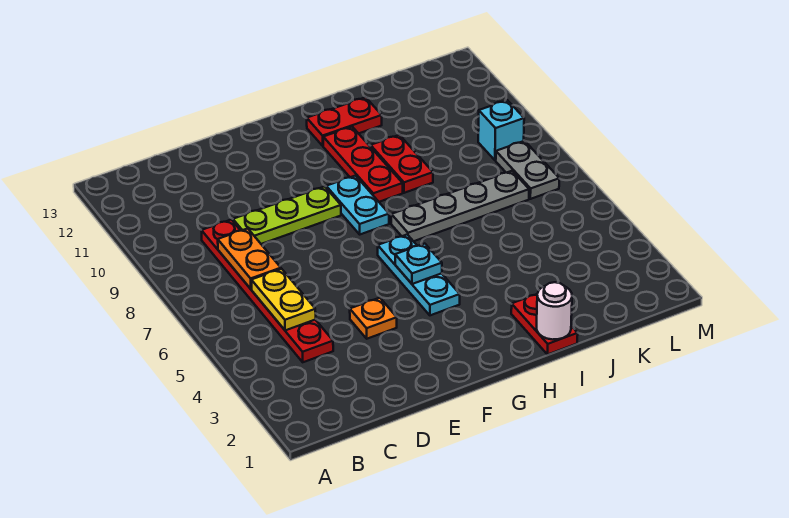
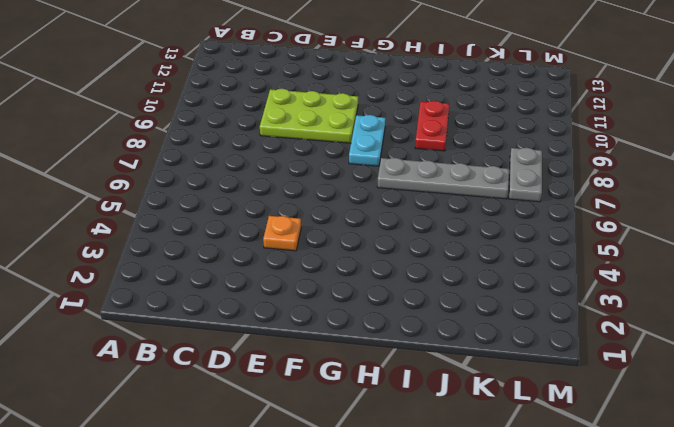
lime plate D9:F10 level 1 -> lime plate D9:F9 level 1
none -> red plate C4:C9 level 1
none -> cyan plate G4:G6 level 1
none -> red plate H9:H11 level 1

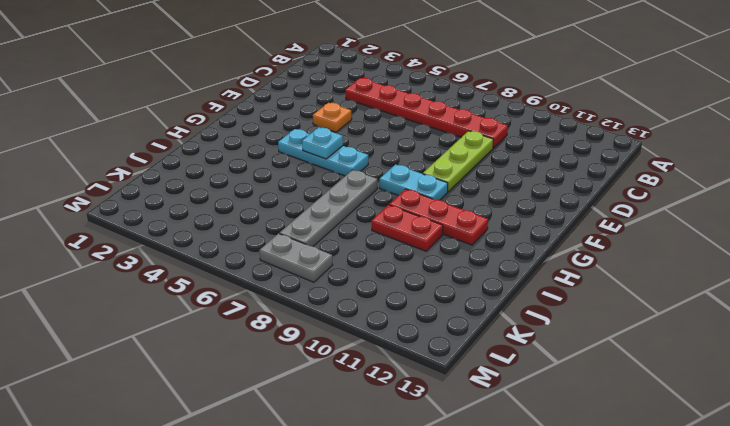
none -> red plate H12:I12 level 1
none -> red plate I1:I2 level 1
none -> cyan brick L9 level 1

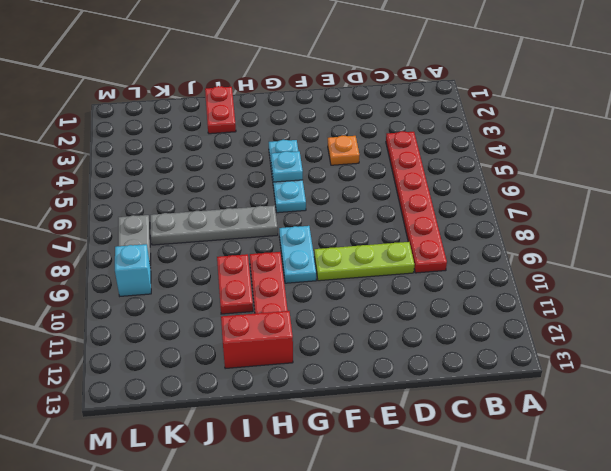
red brick H12:I12 level 1 -> red plate H12:I12 level 1
none -> yellow plate C5:C6 level 2
none -> orange plate C7:C8 level 2
none -> white round brick I1 level 2

